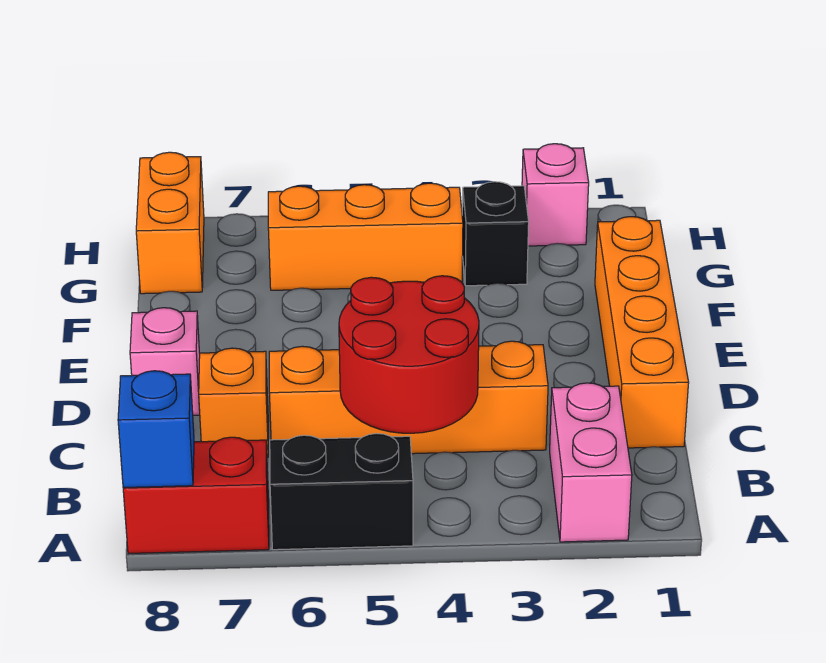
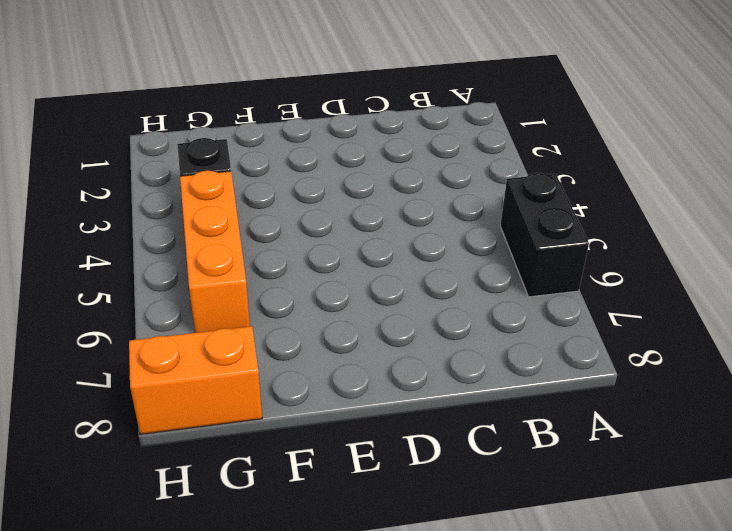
none -> pink brick A2:B2 level 1
none -> red brick A7:A8 level 1
none -> orange brick C1:F1 level 1

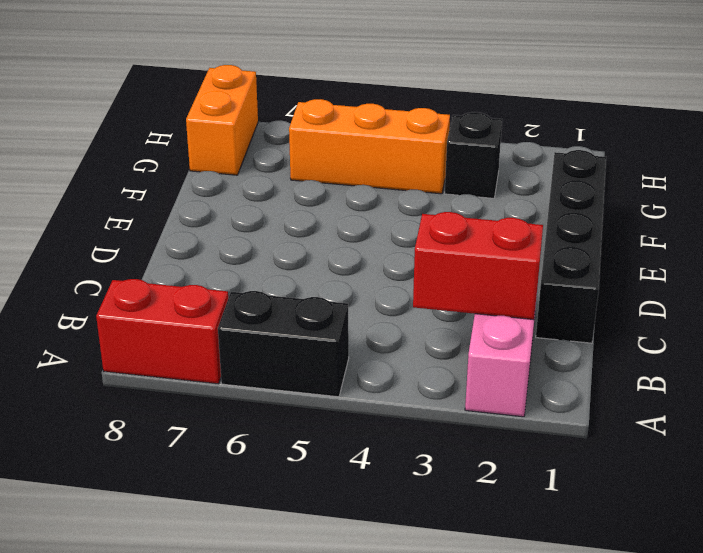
red brick B2:B3 level 2 -> none
black brick C1:F1 level 1 -> orange brick C1:F1 level 1
none -> orange brick C3:C6 level 1
none -> orange brick C7 level 1
none -> pink brick D8 level 1

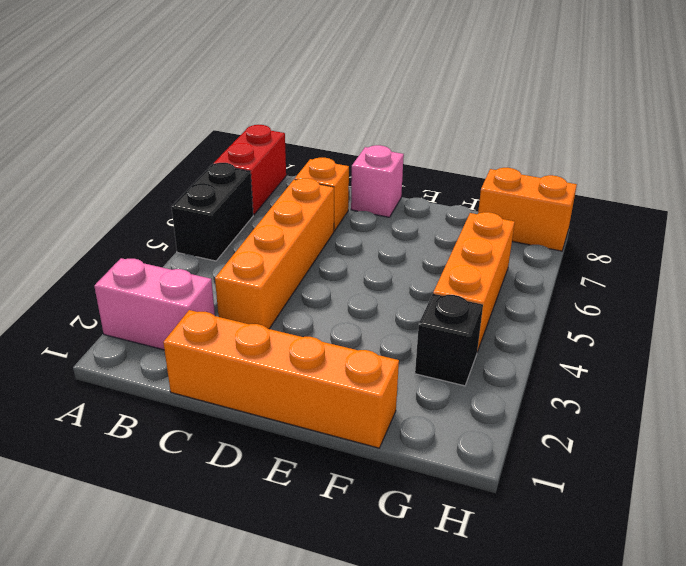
none -> pink brick H2 level 1
none -> blue brick A8 level 2
none -> red round brick B4:C5 level 2

